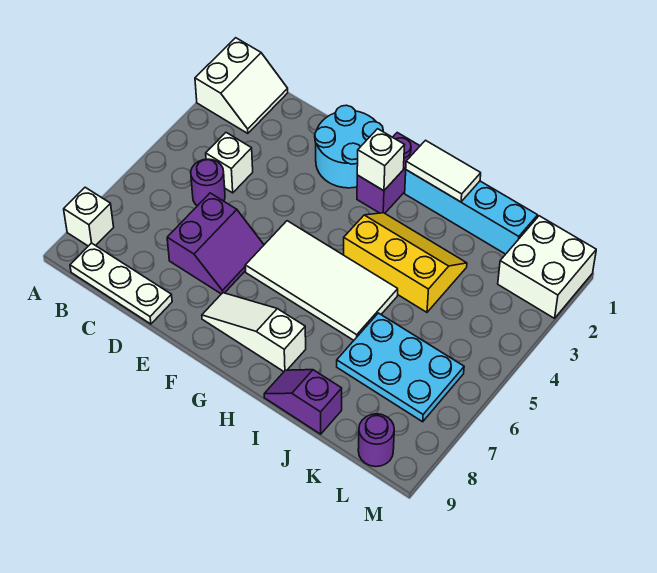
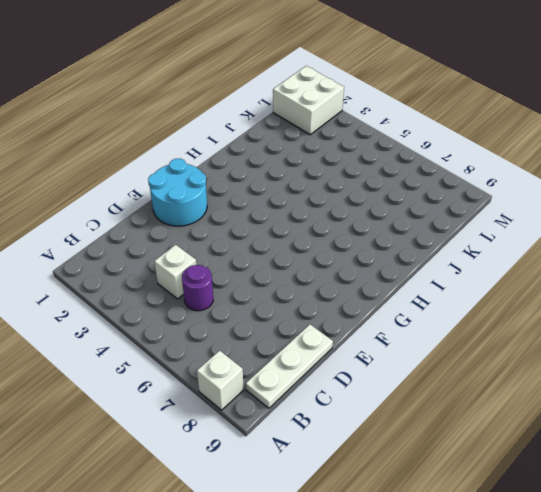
none -> white slope A1:B2 level 1 top A
none -> purple slope D6:E7 level 1 top D
none -> white tile F5:I6 level 1

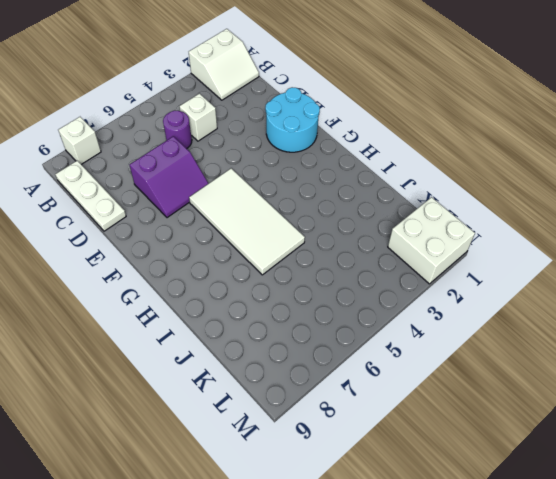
none -> white slope F8:H8 level 1 top H
none -> purple brick G1:G2 level 1
none -> cyan brick H1:K1 level 1

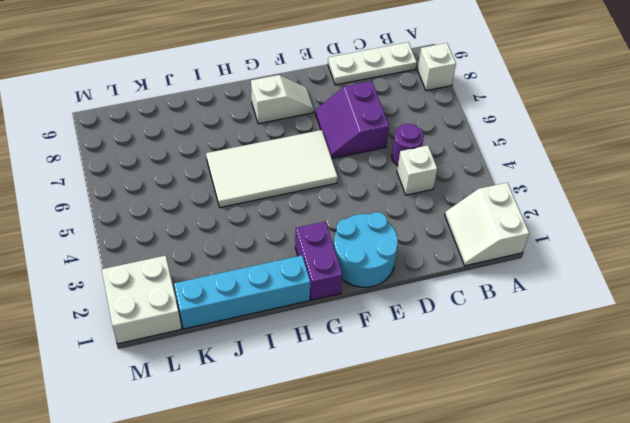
white slope F8:G8 level 1 top G -> white slope F8:H8 level 1 top H
none -> yellow slope H3:J4 level 1 top 4
none -> purple slope I9:J9 level 1 top J
none -> cyan plate J6:L7 level 1

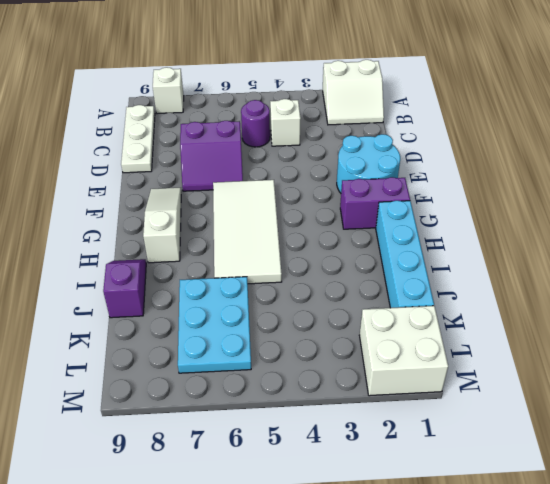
none -> yellow slope H3:J4 level 1 top 4
none -> purple round brick L9 level 1
none -> white brick G2 level 2

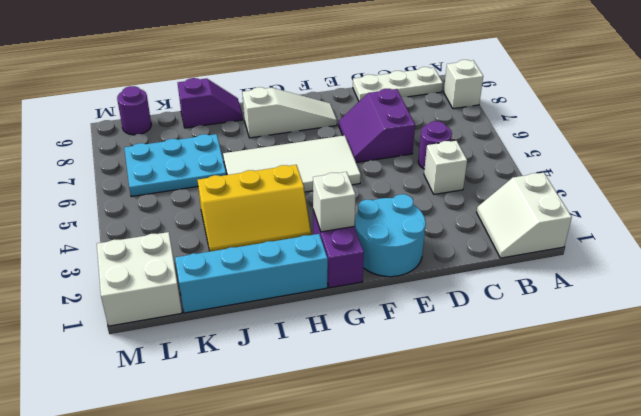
none -> white tile H1:I1 level 2

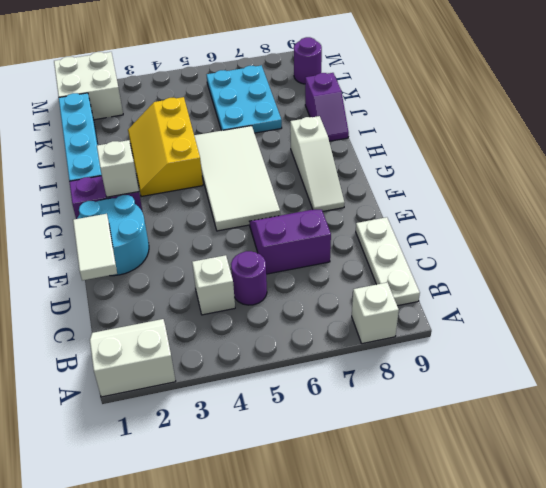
white tile D1:E1 level 2 -> white tile H1:I1 level 2

